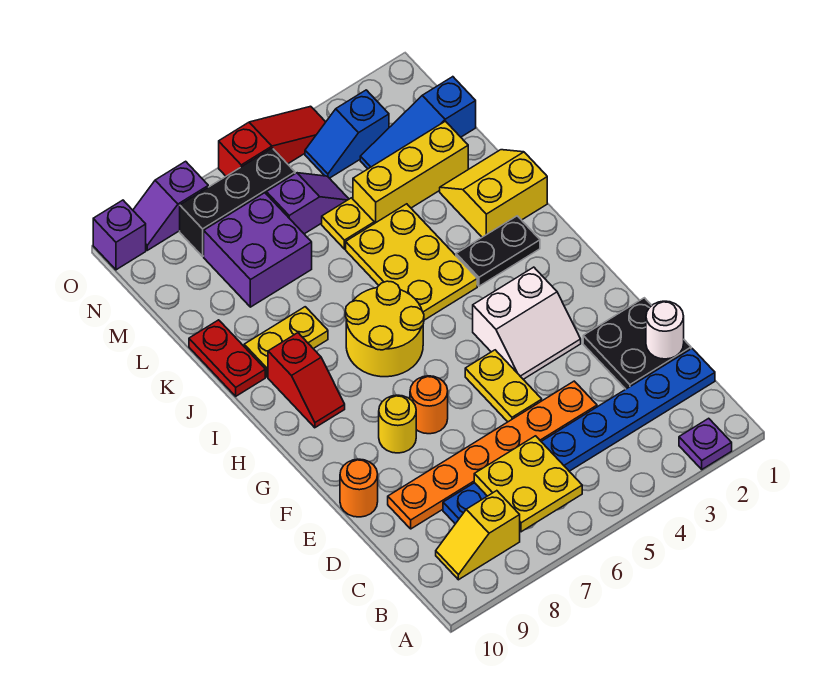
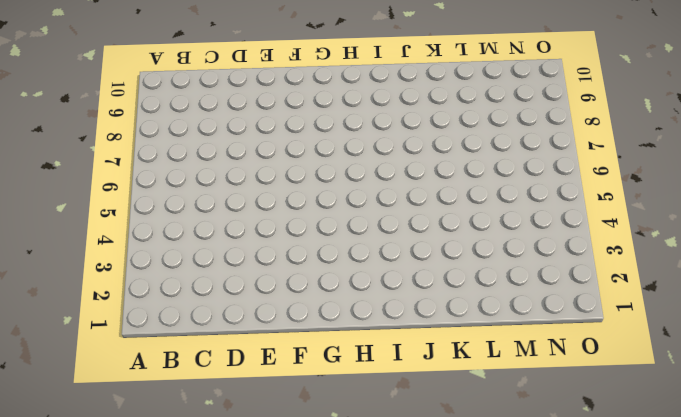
none -> purple plate A2 level 1
none -> yellow slope B8:B9 level 1 top 8
none -> blue plate C1:C8 level 1

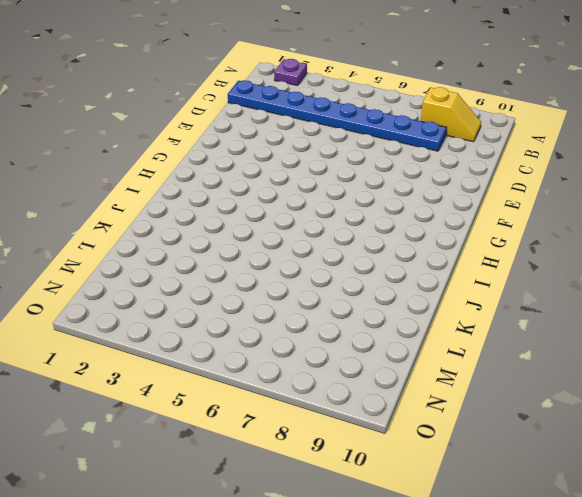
none -> black plate D1:E2 level 1
none -> orange plate D4:D9 level 1
none -> yellow plate E5:F5 level 1

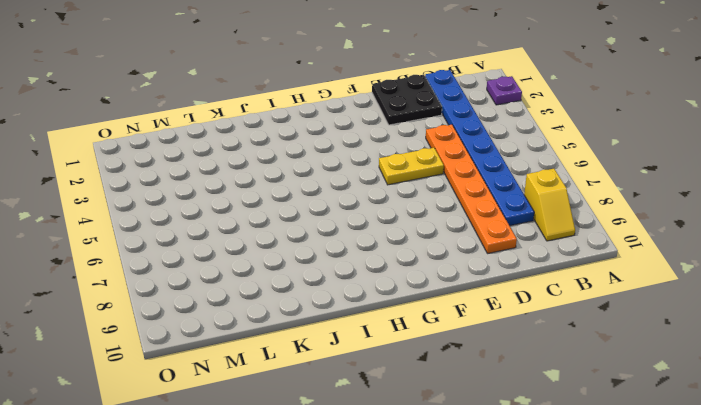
none -> orange round brick E10 level 1
none -> white slope F3:G4 level 1 top G
none -> orange round brick F7 level 1

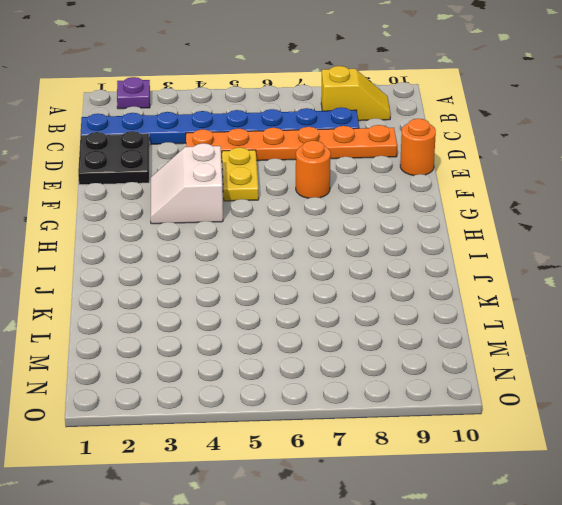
white slope F3:G4 level 1 top 4 -> white slope F3:G4 level 1 top G
none -> yellow round brick F8 level 1
none -> yellow round brick H6:I7 level 1
none -> red slope H9:I9 level 1 top I

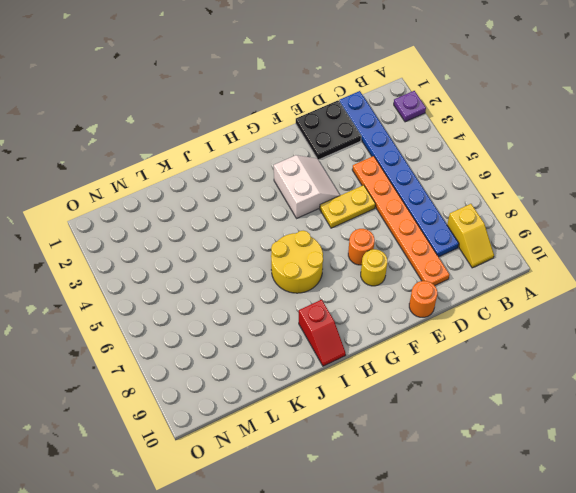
red slope I9:I10 level 1 top 9 -> red slope H9:I9 level 1 top I
none -> black plate I2:I3 level 1
none -> yellow plate I4:K5 level 1
none -> yellow slope J1:K2 level 1 top J

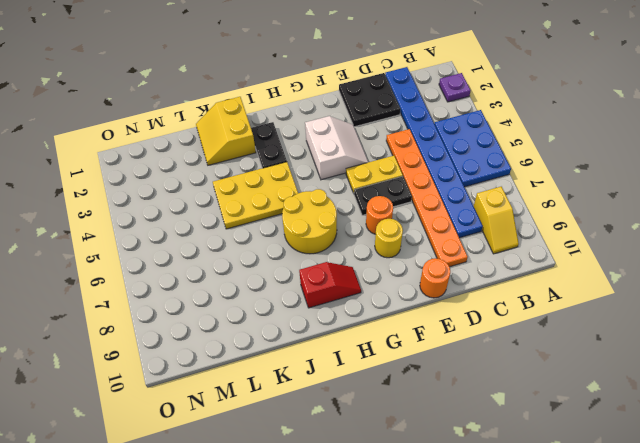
blue plate A4:B6 level 1 -> none
black plate E6:F6 level 1 -> none
none -> yellow plate J8:J9 level 1
none -> red plate J10:K10 level 1
none -> yellow brick L2:L4 level 1

